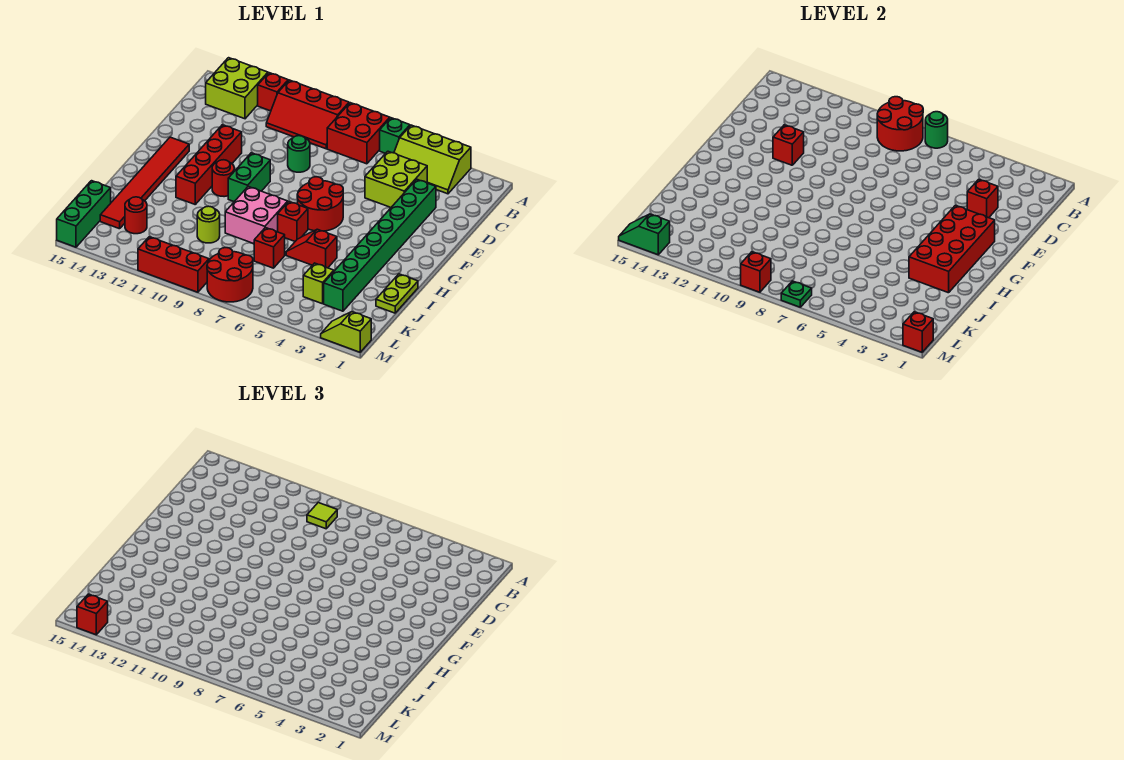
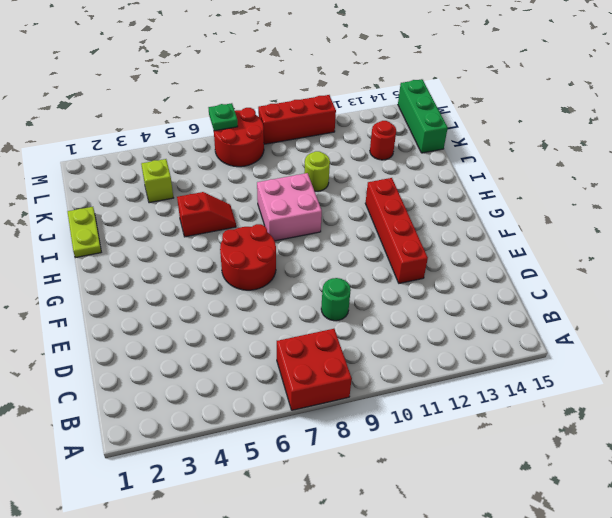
none -> lime slope A3:B5 level 1 top A
none -> green brick A6 level 1
none -> red slope A9:B11 level 1 top A
none -> red brick A12 level 1

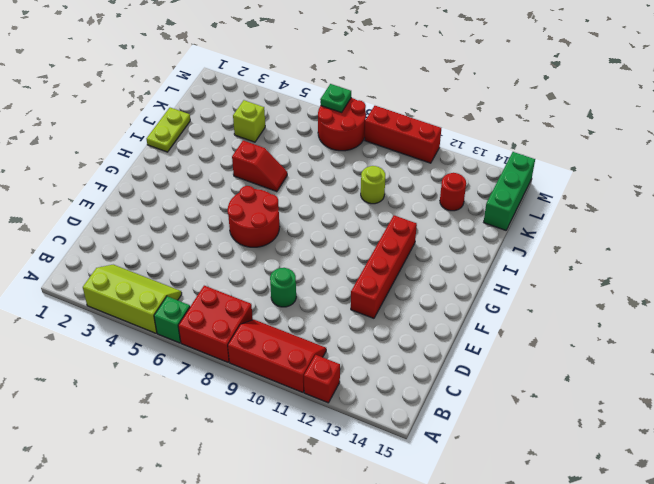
none -> lime brick A13:B14 level 1
none -> lime brick C4:D5 level 1
none -> green brick D3:K3 level 1
none -> green brick F10:G10 level 1

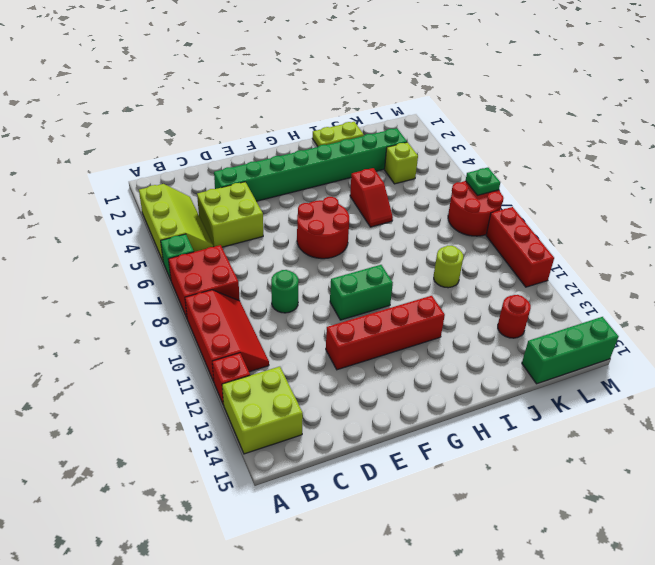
none -> red tile F14:K14 level 1
none -> red round brick G11 level 1
none -> red brick H7 level 1
none -> pink brick H8:I9 level 1

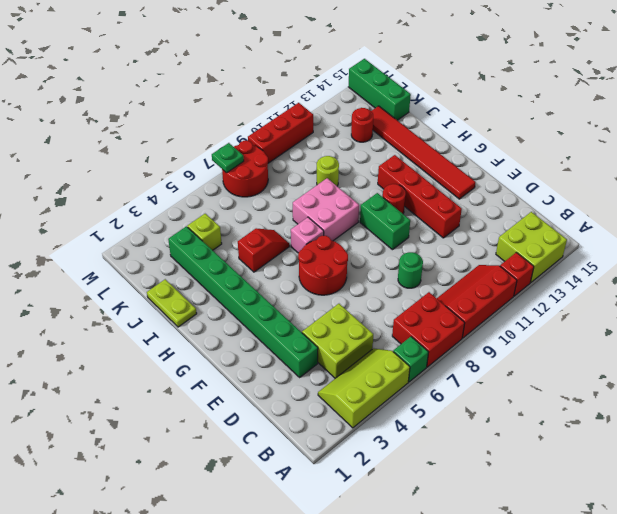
pink brick H7 level 1 -> red brick H7 level 1
none -> red brick J7 level 1
none -> lime slope M1:M2 level 1 top 1
none -> green round brick A7 level 2
none -> red round brick A8:B9 level 2

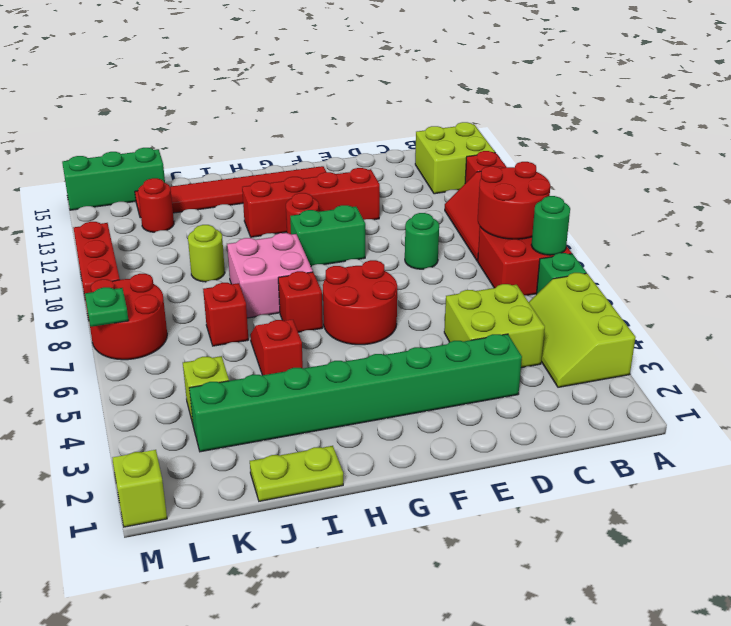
none -> red brick D3 level 2
none -> red brick E12 level 2
none -> red brick F2:I3 level 2
none -> red brick M1 level 2

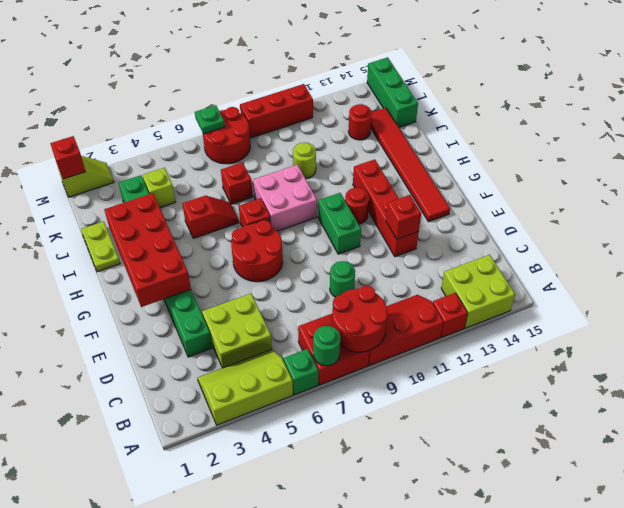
none -> red brick D3 level 2
none -> red brick M9 level 2
none -> green slope M14:M15 level 2 top 14
none -> lime tile B9 level 3

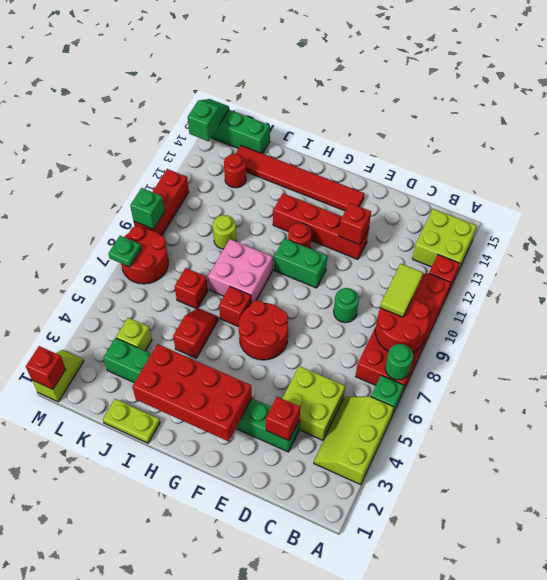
lime tile B9:B10 level 3 -> lime tile B9 level 3
green brick M9 level 2 -> red brick M9 level 2
none -> red brick M14 level 3

